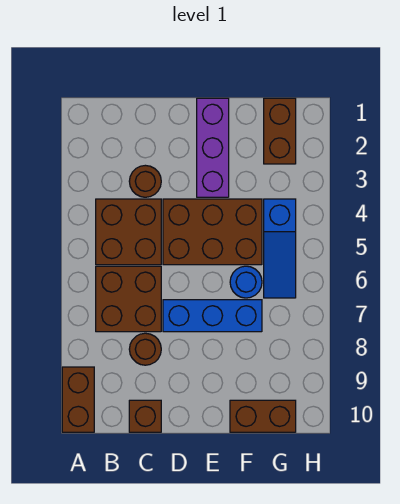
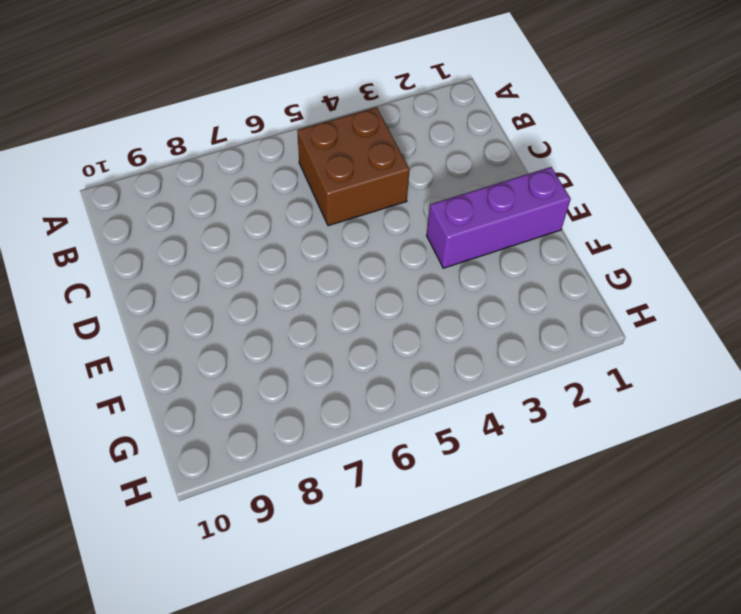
none -> brown brick A9:A10 level 1
none -> brown brick B6:C7 level 1
none -> brown round brick C3 level 1

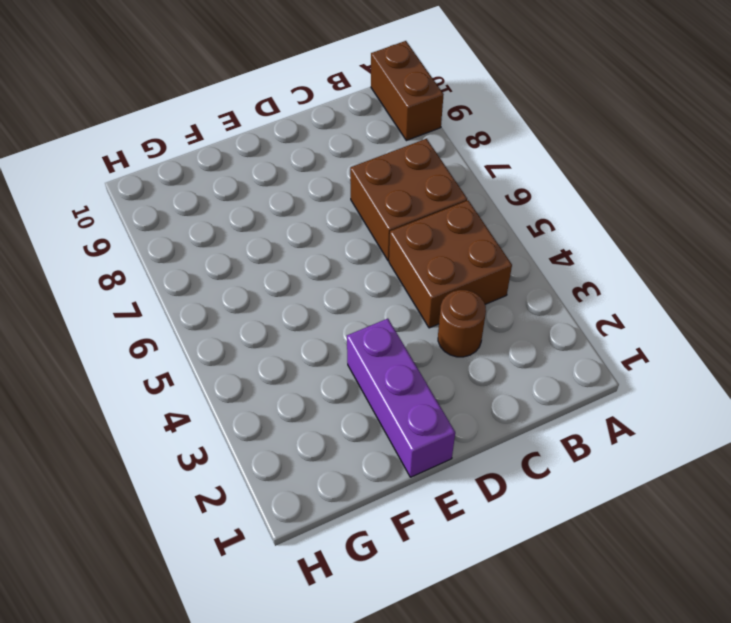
none -> brown round brick C8 level 1
none -> brown brick C10 level 1
none -> brown brick D4:F5 level 1

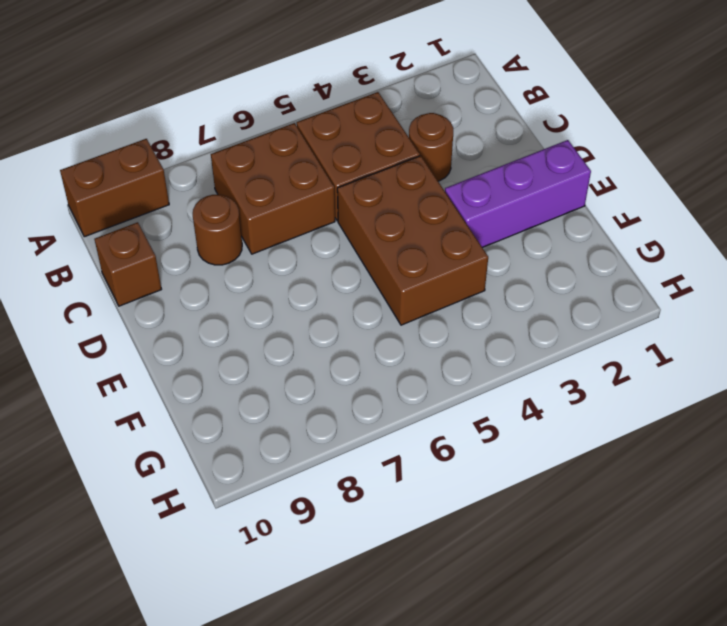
none -> blue brick D7:F7 level 1
none -> blue round brick F6 level 1
none -> brown brick F10:G10 level 1

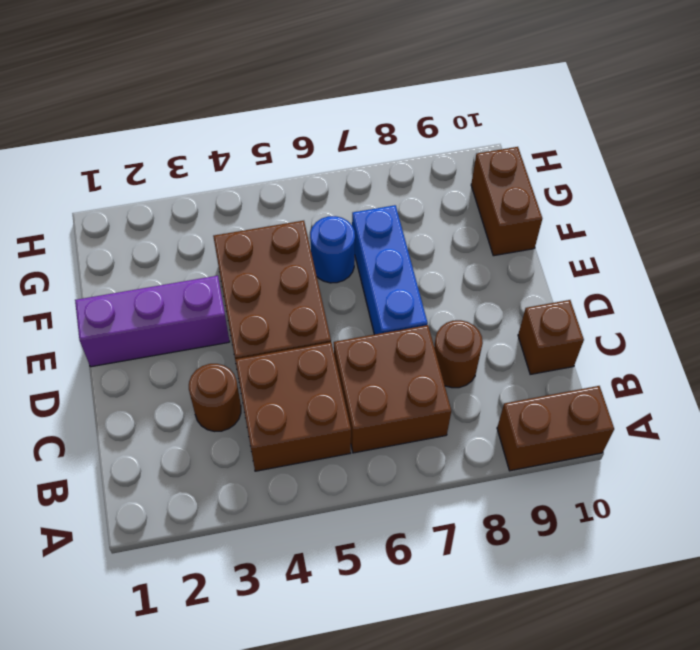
none -> brown brick G1:G2 level 1
none -> blue slope G4:G6 level 1 top 4

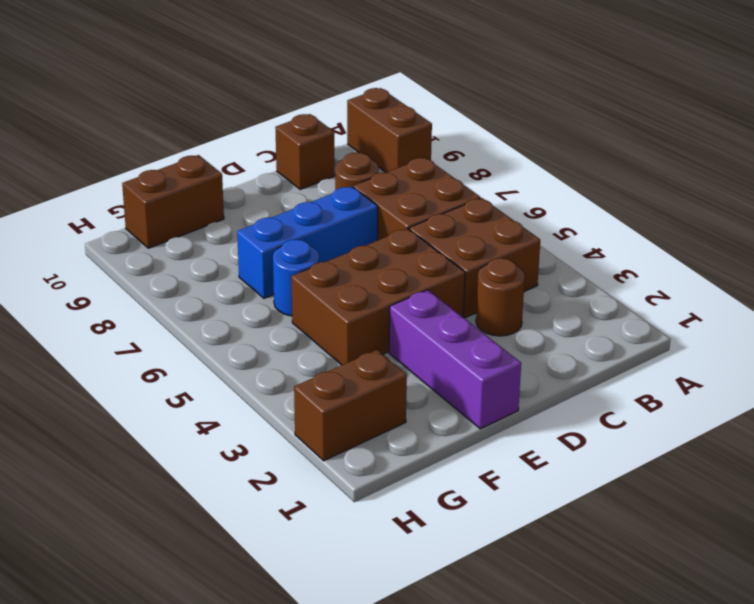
brown brick G2:H2 level 1 -> brown brick G1:G2 level 1
none -> blue slope G4:G6 level 1 top 4

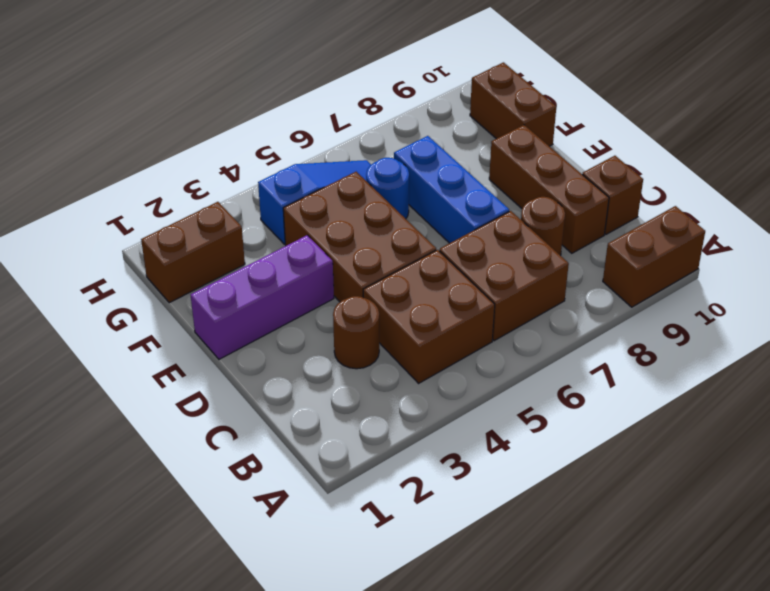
brown brick C9:E9 level 1 -> none

